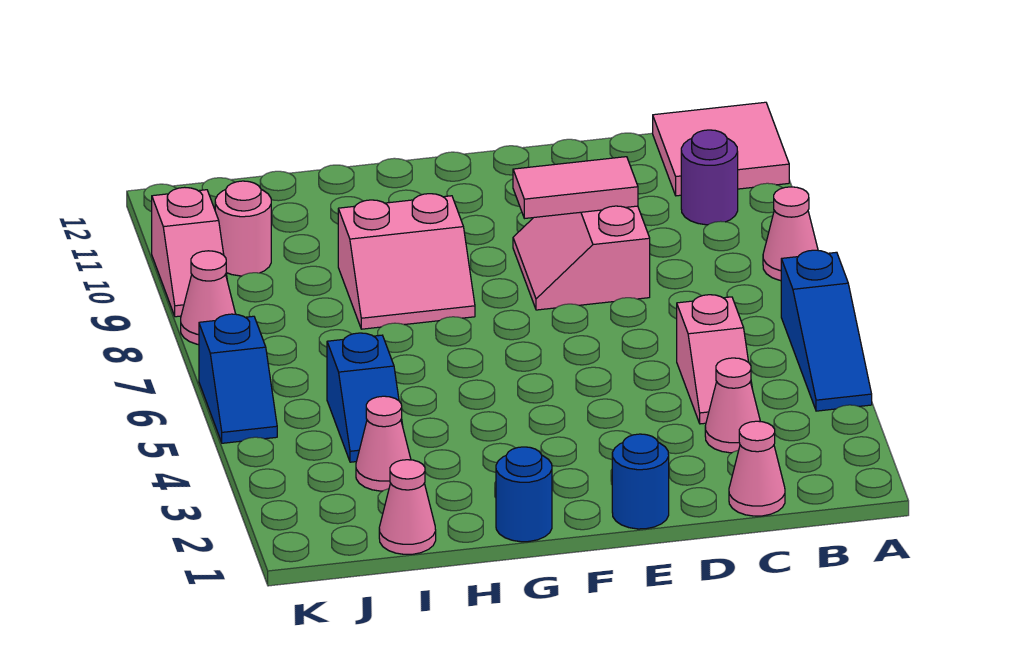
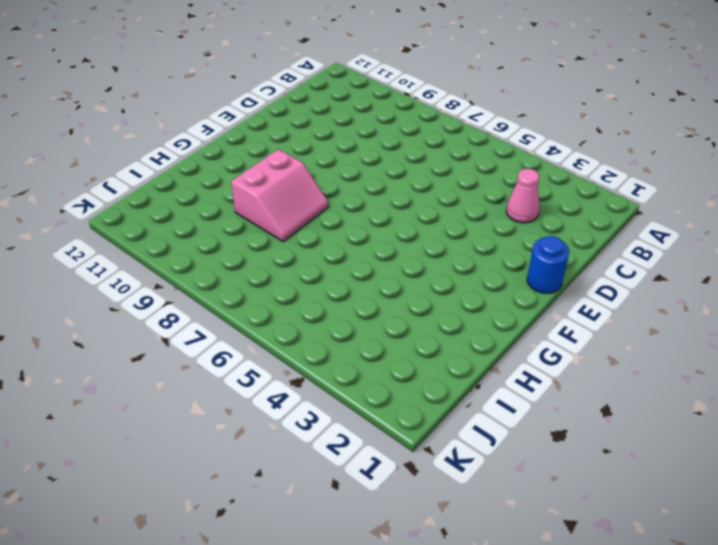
none -> blue slope A4:A6 level 1 top 6
none -> pink cone A8 level 1
none -> pink tile A11:B12 level 1

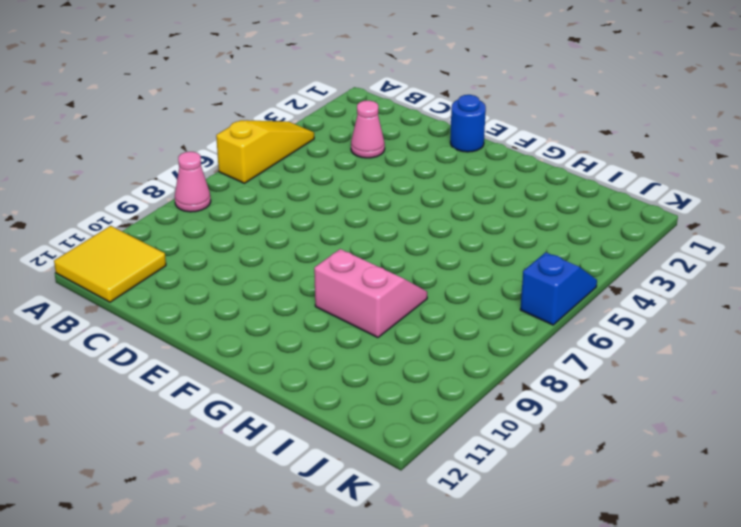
yellow slope A4:A6 level 1 top 6 -> blue slope A4:A6 level 1 top 6
yellow tile A11:B12 level 1 -> pink tile A11:B12 level 1
none -> purple round brick B10 level 1
none -> pink cone C1 level 1
none -> pink slope C4:C5 level 1 top 5

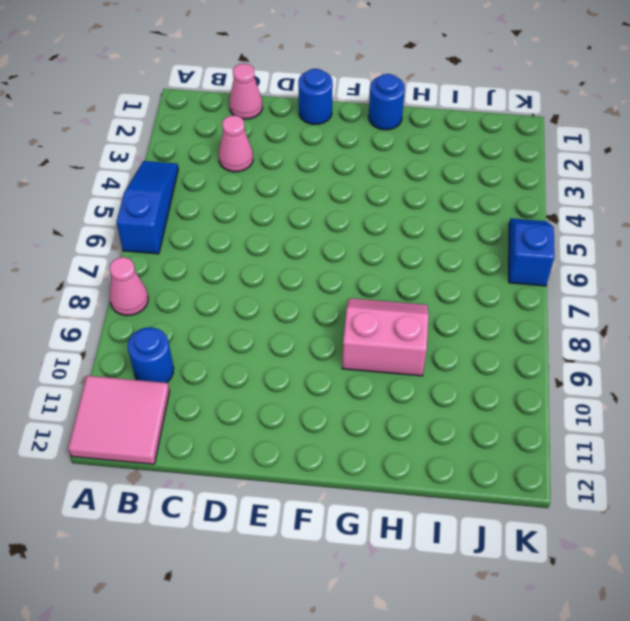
blue round brick B10 level 1 -> purple round brick B10 level 1
none -> pink slope C4:C5 level 1 top 5
none -> pink slope D8:E9 level 1 top D
none -> pink cone I1 level 1

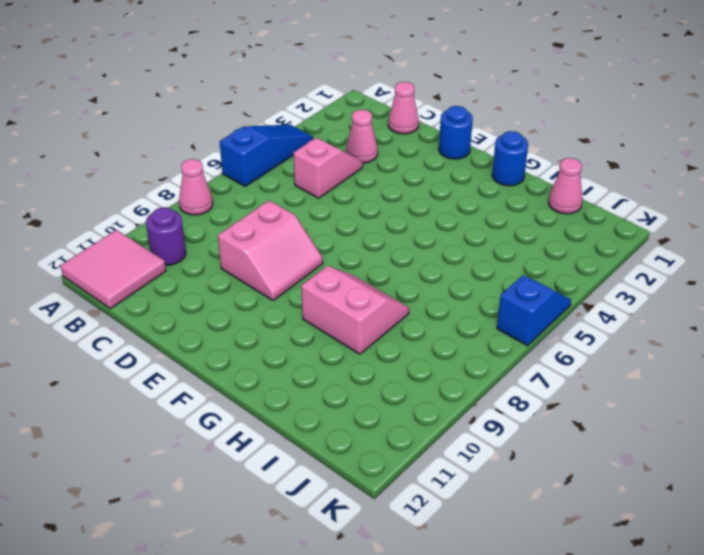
none -> pink cone I3 level 1
none -> blue slope I4:I5 level 1 top 5
none -> pink round brick J10 level 1

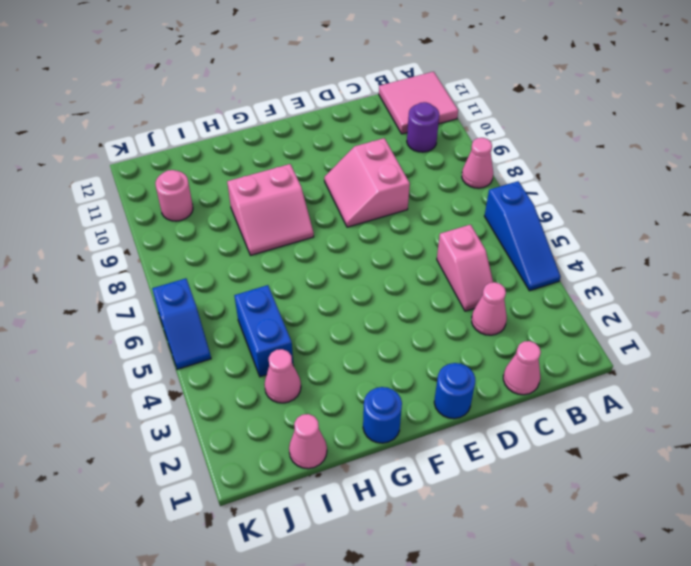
blue brick I4:I5 level 1 -> blue slope I4:I5 level 1 top 5
none -> pink cone K8 level 1
none -> pink slope K9:K10 level 1 top 10
none -> pink tile D9:E9 level 2

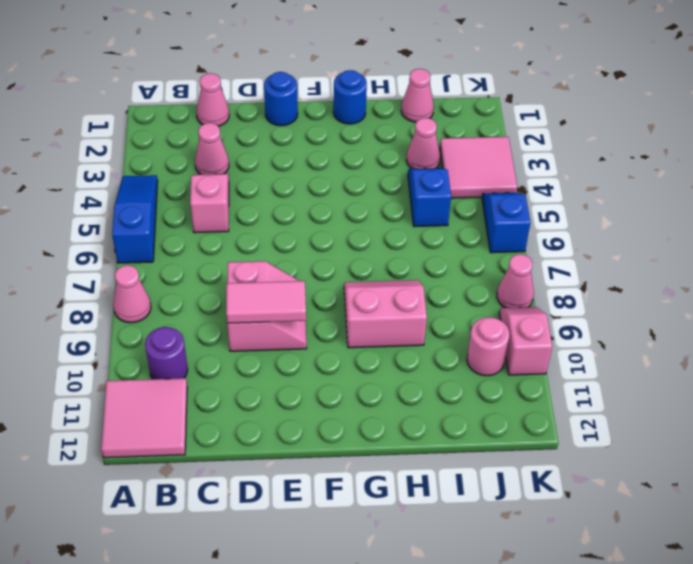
pink tile J3:K4 level 1 -> none

